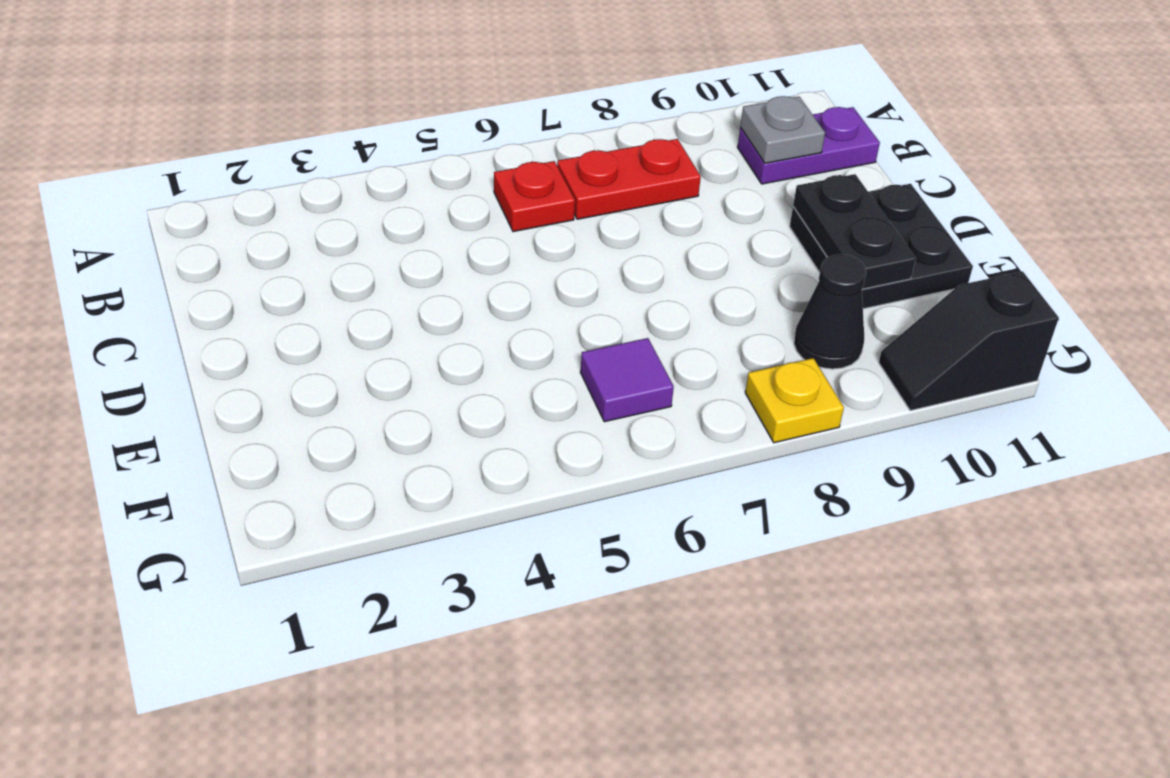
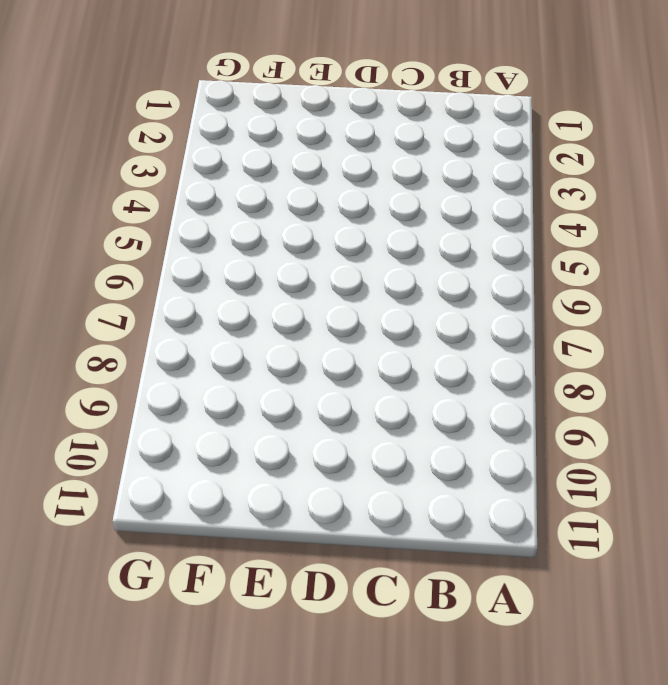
none -> red plate B6 level 1
none -> red plate B7:B8 level 1

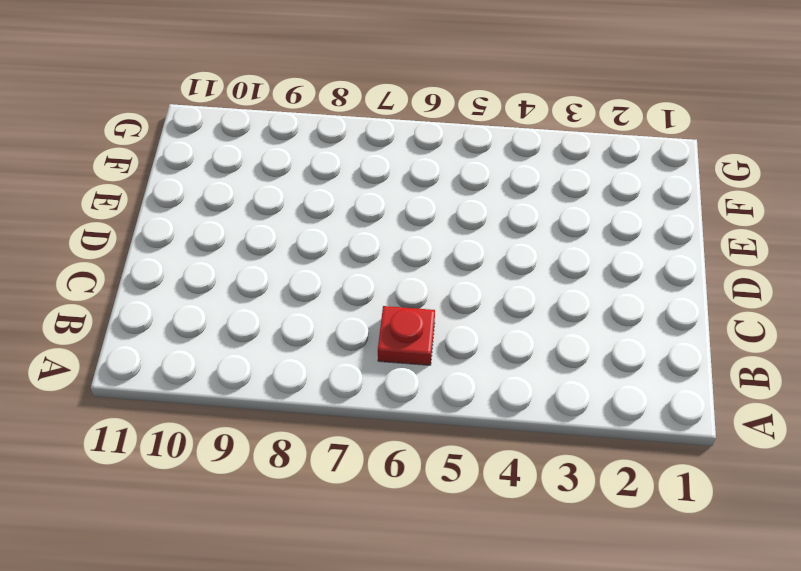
none -> red plate B7:B8 level 1
none -> purple plate B10:B11 level 1

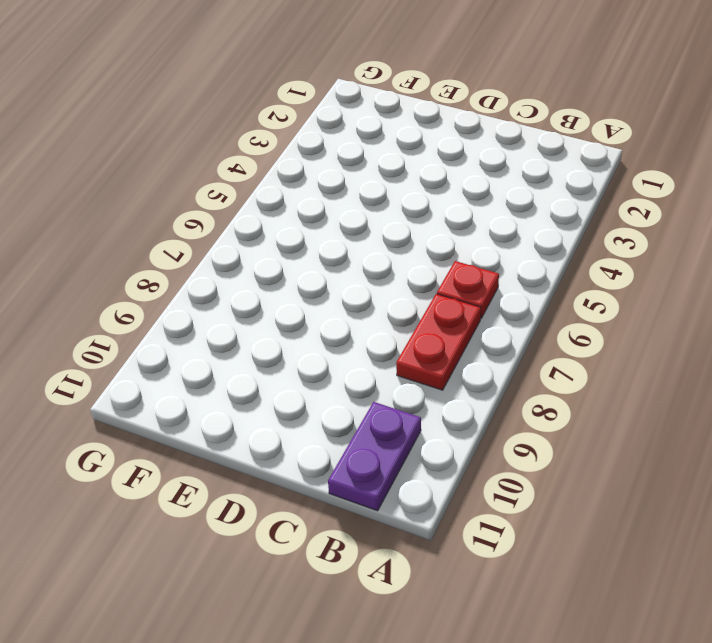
none -> black plate D10:E11 level 1
none -> purple tile F6 level 1

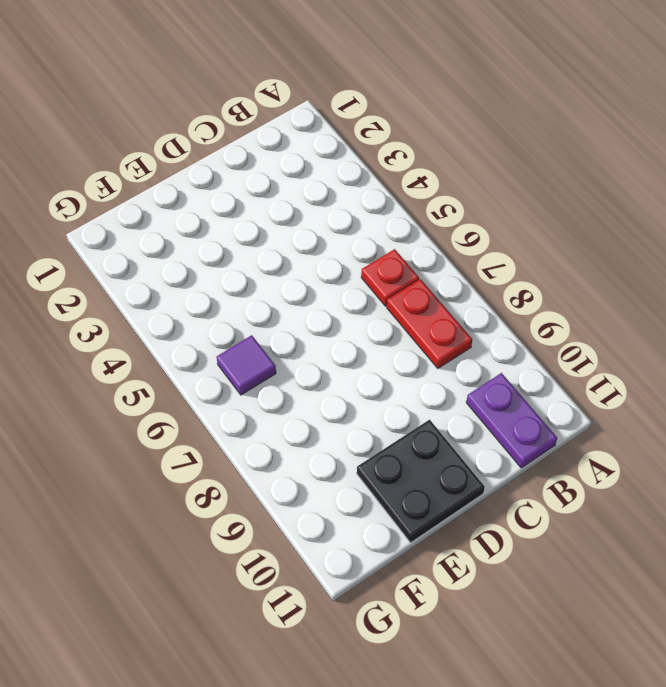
none -> black cone F9 level 1
none -> yellow plate G8 level 1

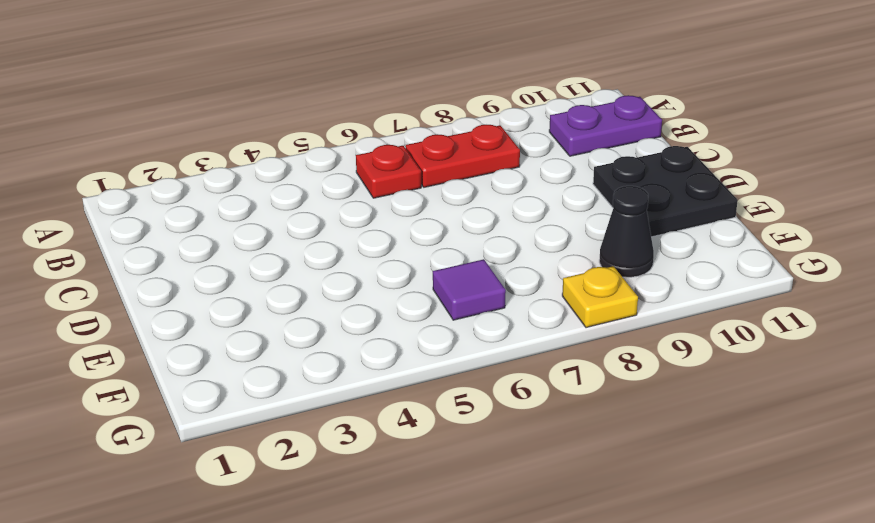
none -> black slope G10:G11 level 1 top 11
none -> grey plate B10 level 2

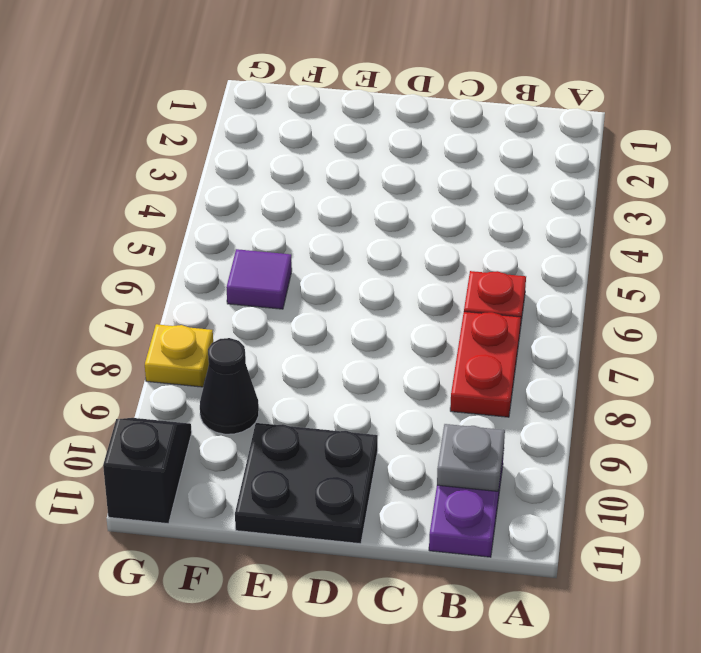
none -> black plate D10:E10 level 2

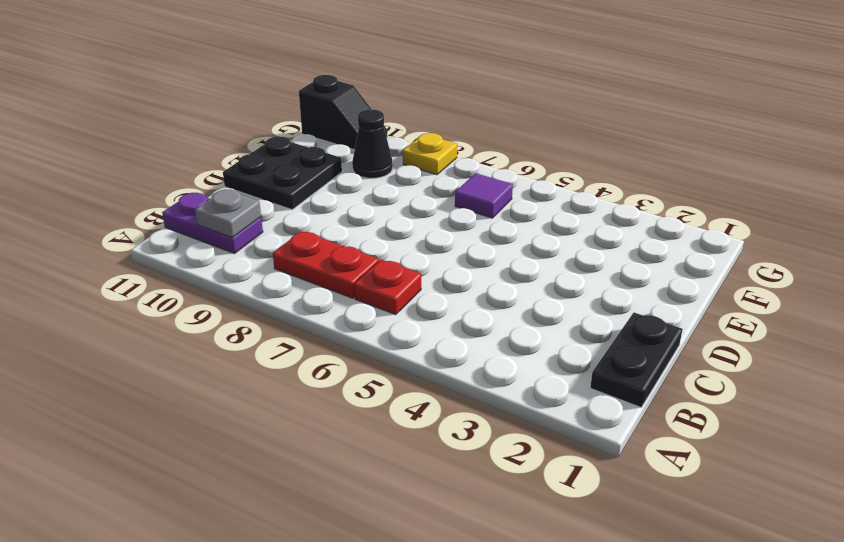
black plate B1:C1 level 1 -> black plate D10:E10 level 2

